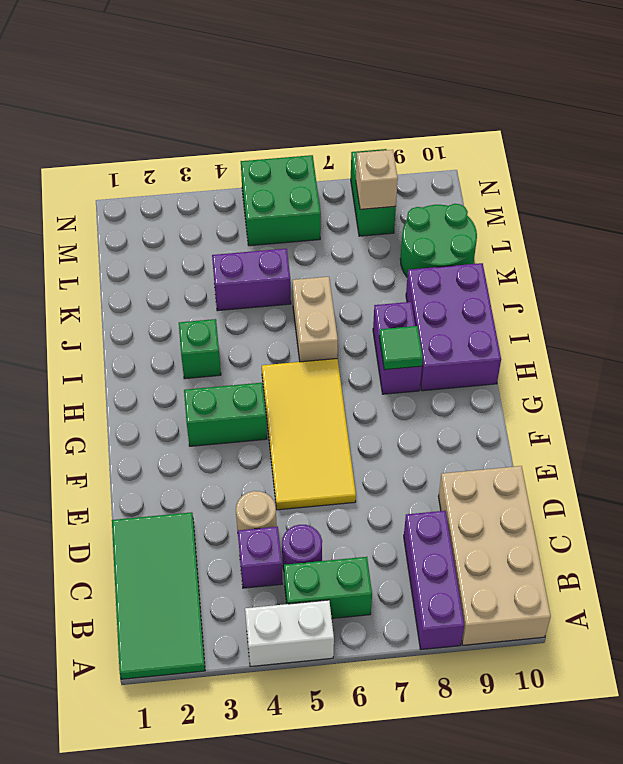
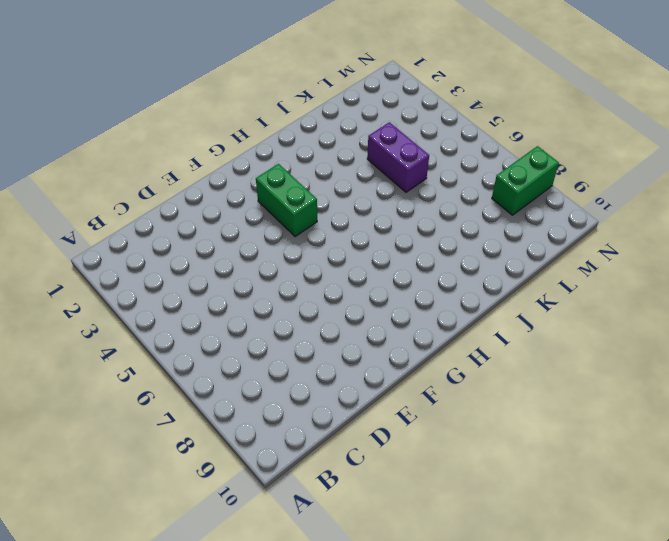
none -> green tile A1:D2 level 1
none -> white brick A4:A5 level 1
none -> purple brick A8:C8 level 1

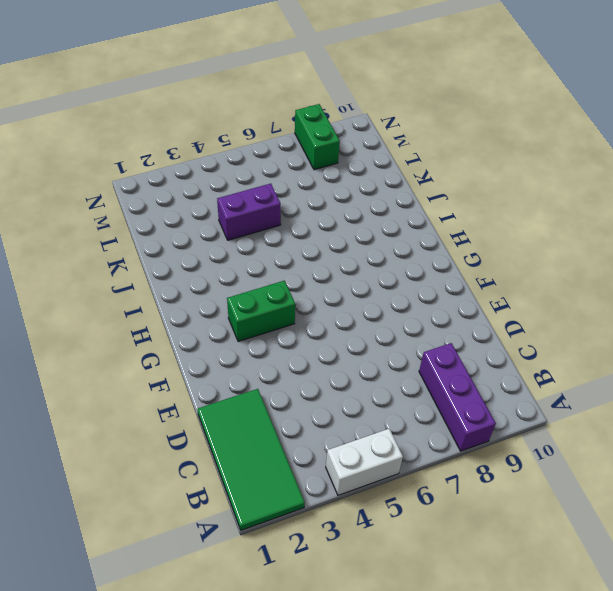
none -> tan brick A9:D10 level 1
none -> green brick B5:B6 level 1
none -> purple brick C4 level 1

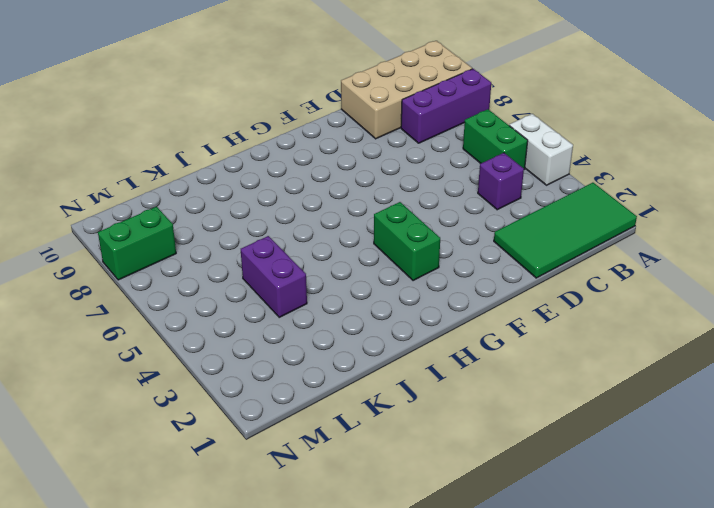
none -> purple round brick C5 level 1
none -> tan round brick D4 level 1
none -> yellow tile E5:H6 level 1

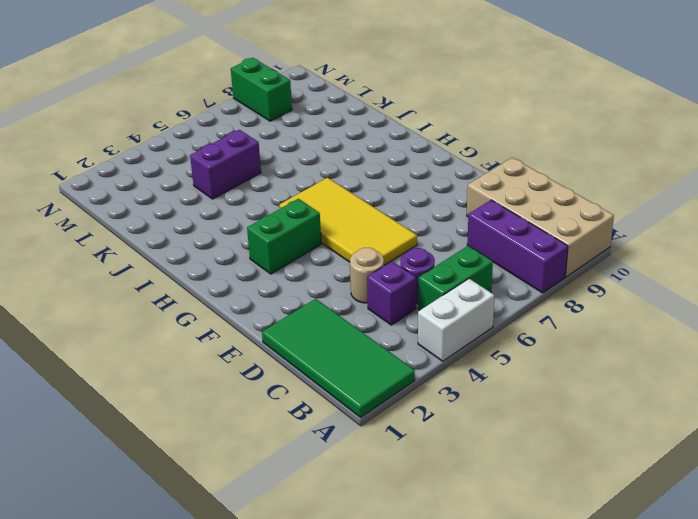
none -> purple brick H8:I8 level 1
none -> purple brick H9:J10 level 1
none -> green brick I3 level 1

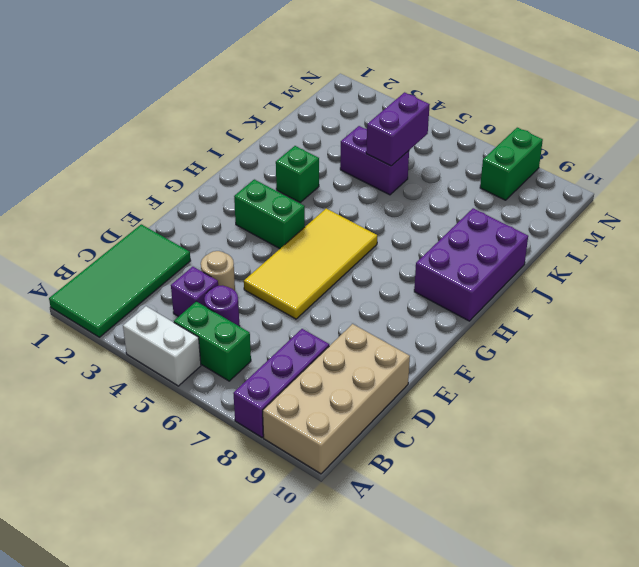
purple brick K5:L5 level 2 -> purple brick H8:I8 level 1
none -> tan brick I6:J6 level 1
none -> green round brick K9:L10 level 1
none -> green brick M5:N6 level 1

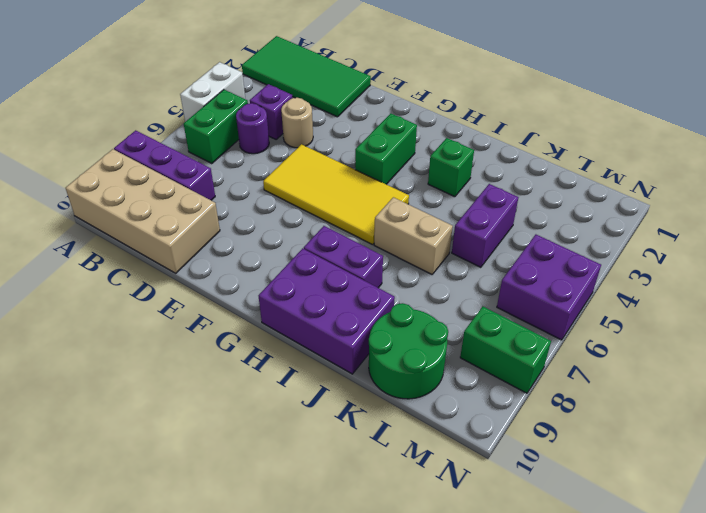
purple brick M5:N6 level 1 -> green brick M5:N6 level 1
none -> green tile H8 level 2
none -> tan brick M8 level 2

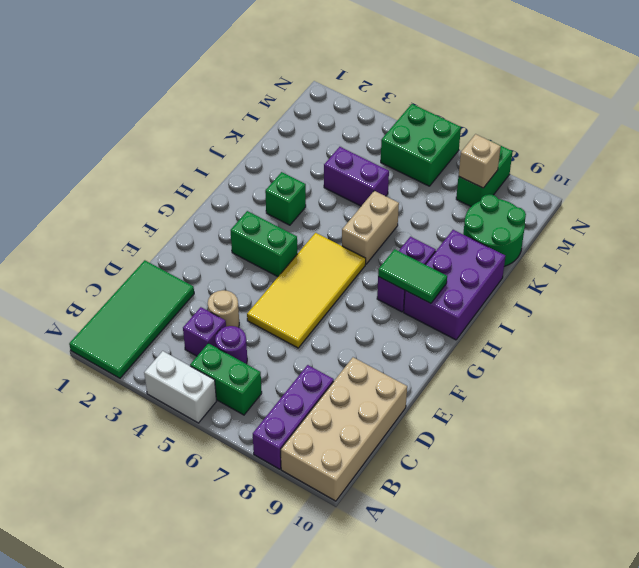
green tile H8:H9 level 2 -> green tile H8 level 2

